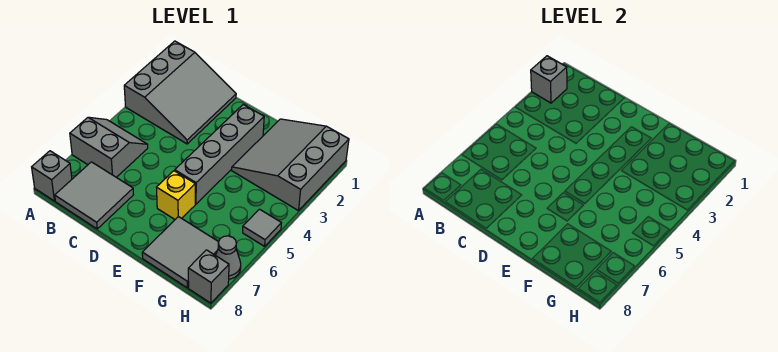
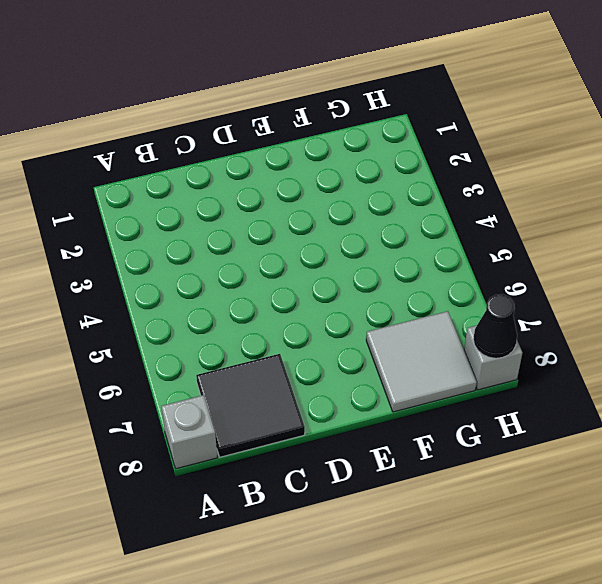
black tile B7:C8 level 1 -> grey tile B7:C8 level 1
black cone H8 level 2 -> none
none -> grey slope A1:C3 level 1 top A
none -> grey slope A5:B6 level 1 top 6
none -> grey brick E2:E5 level 1

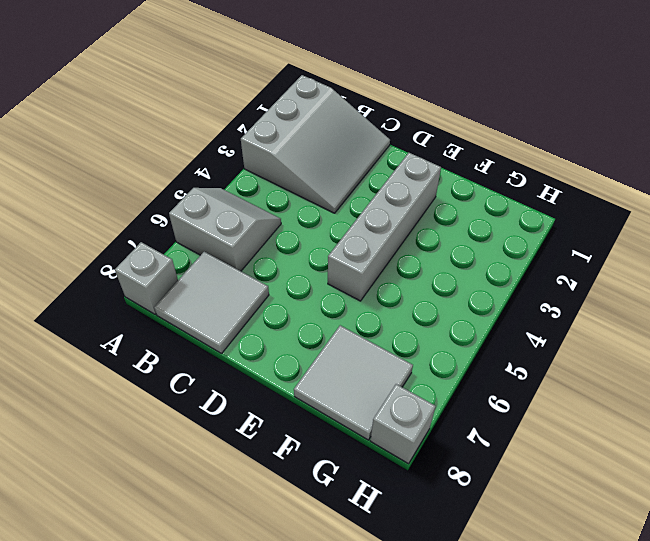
none -> yellow brick E6 level 1
none -> grey slope F1:H3 level 1 top H
none -> grey tile H5 level 1

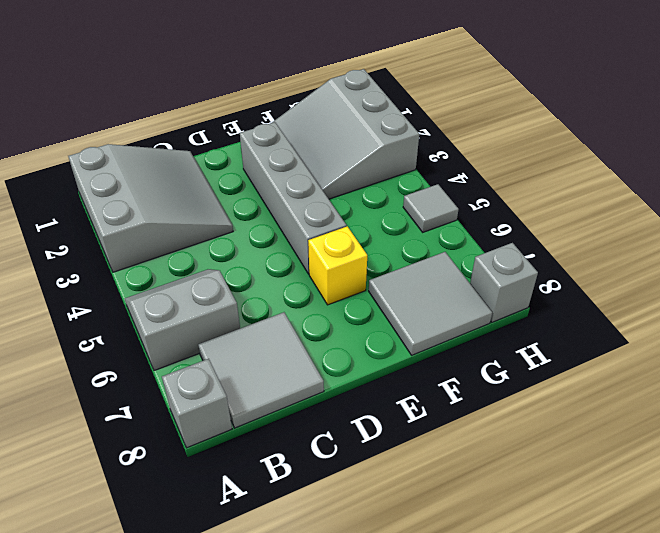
none -> grey cone H7 level 1
none -> grey brick A2 level 2

